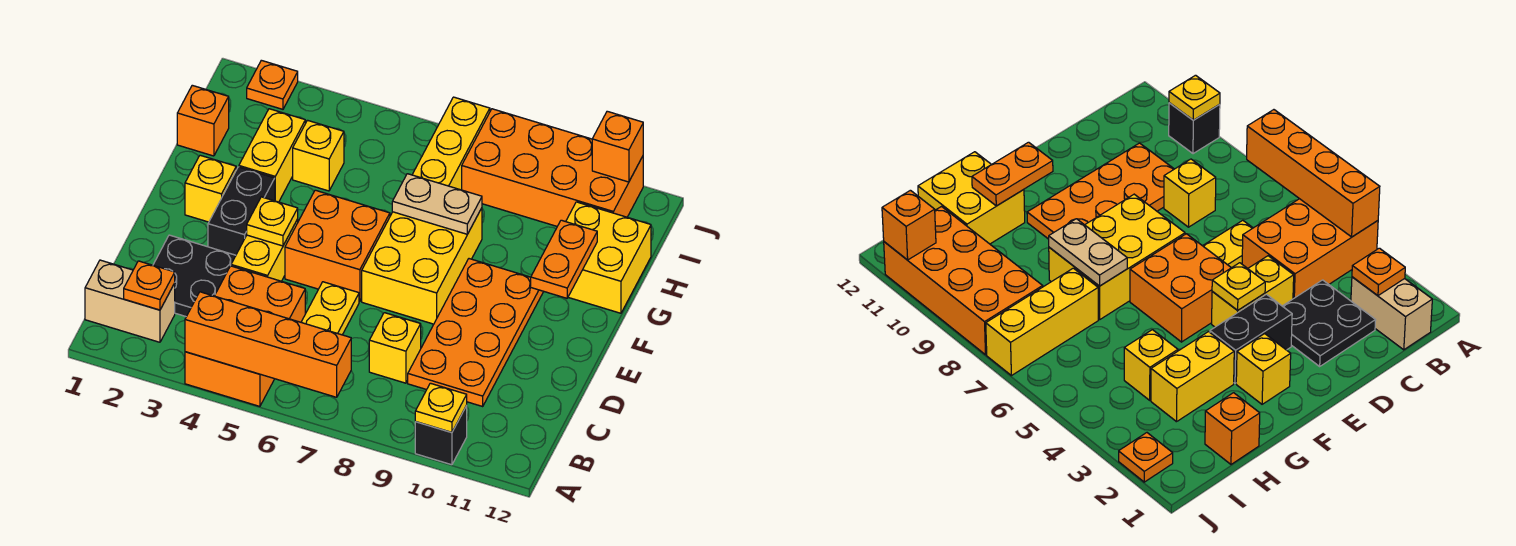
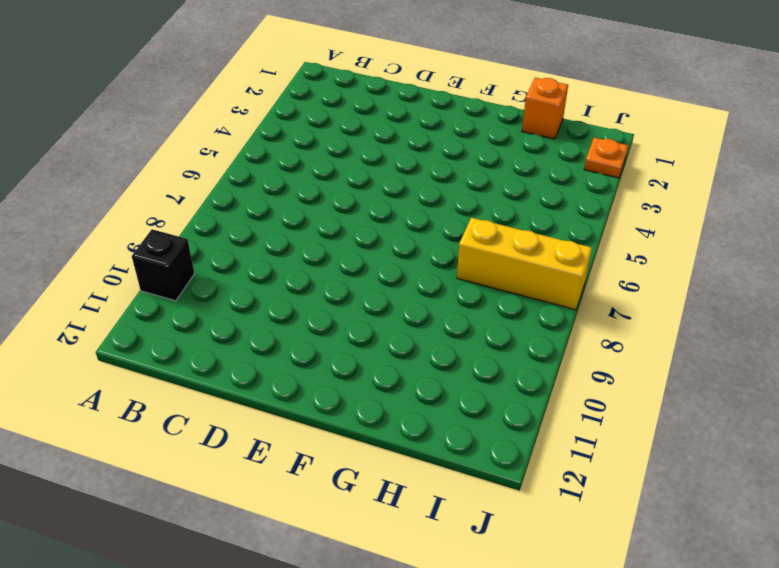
none -> orange brick A4:C5 level 1
none -> tan brick B1:B2 level 1
none -> black plate C2:D3 level 1

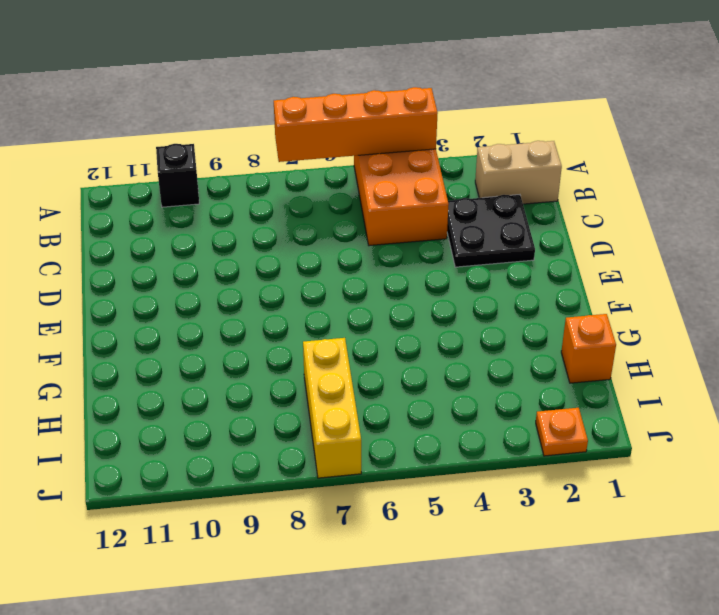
none -> yellow plate C6:D6 level 1
none -> yellow brick C8 level 1
none -> orange plate C9:F10 level 1

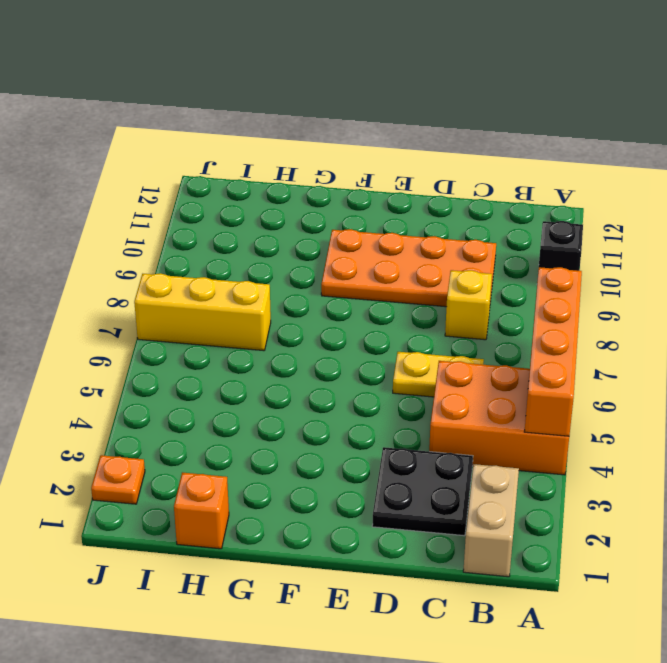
none -> yellow brick D4:E4 level 1
none -> black brick E3:F3 level 1
none -> orange brick E5:F6 level 1

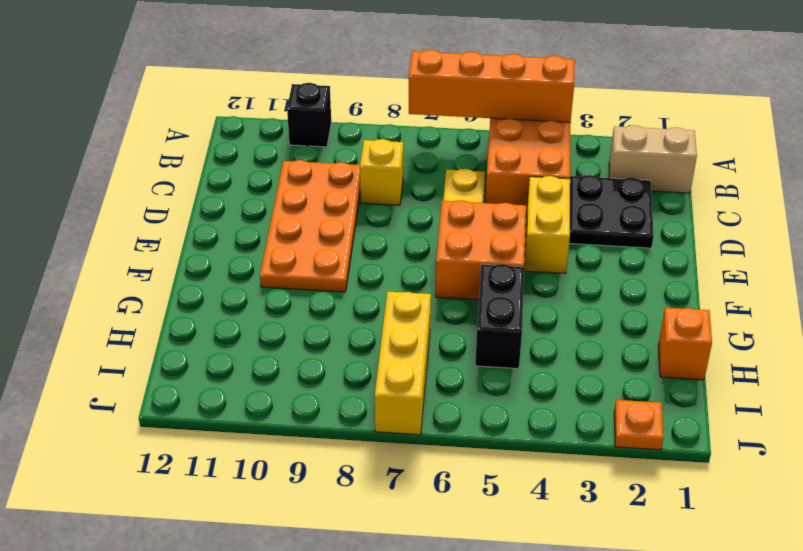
black brick G5:H5 level 1 -> black brick E3:F3 level 1
none -> yellow brick E7:G8 level 1
none -> yellow brick F2 level 1
none -> yellow brick G3:H3 level 1

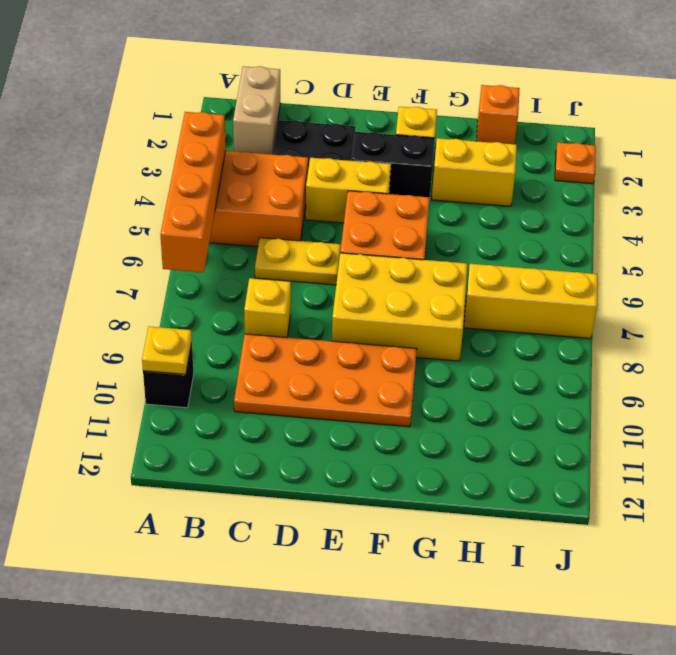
none -> yellow brick G11:H12 level 1
none -> yellow brick H4 level 1
none -> orange brick I8:J11 level 1

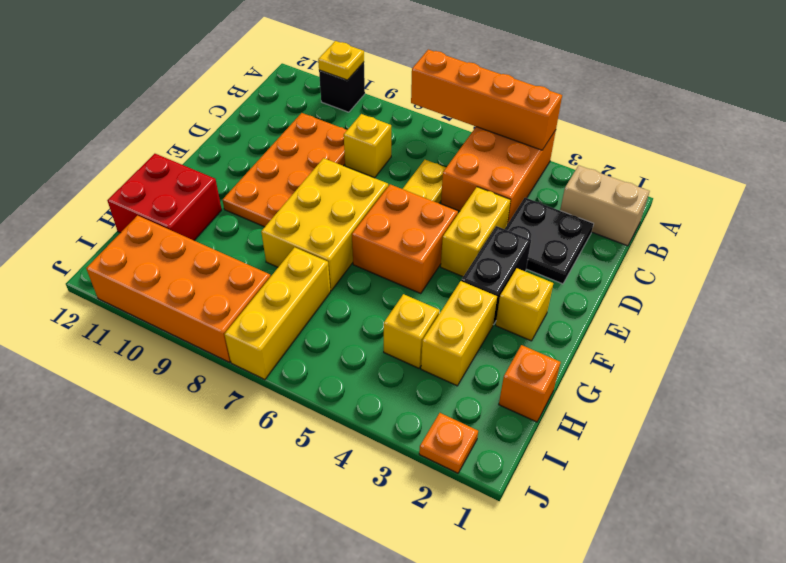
red brick G11:H12 level 1 -> yellow brick G11:H12 level 1
none -> orange plate B2 level 2
none -> yellow plate E4 level 2
none -> orange plate F11:G11 level 2

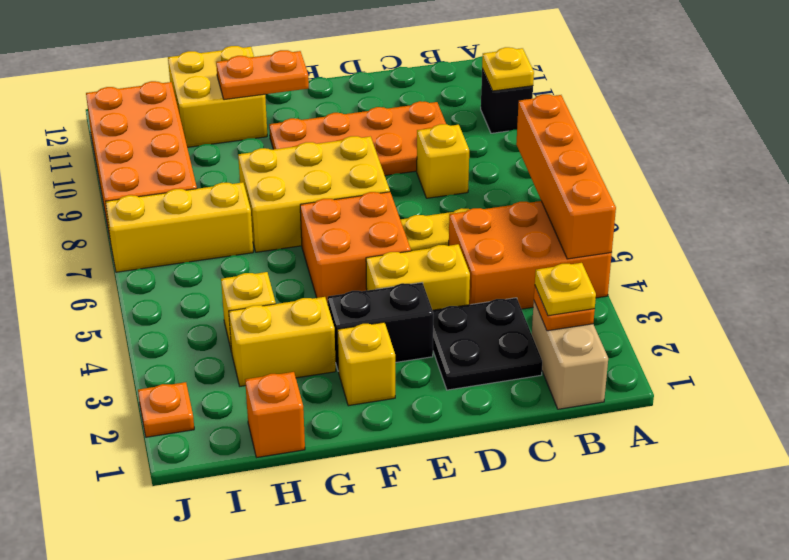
yellow plate B2 level 3 -> yellow plate E4 level 2
none -> tan plate G7:G8 level 2
none -> orange brick J11 level 2

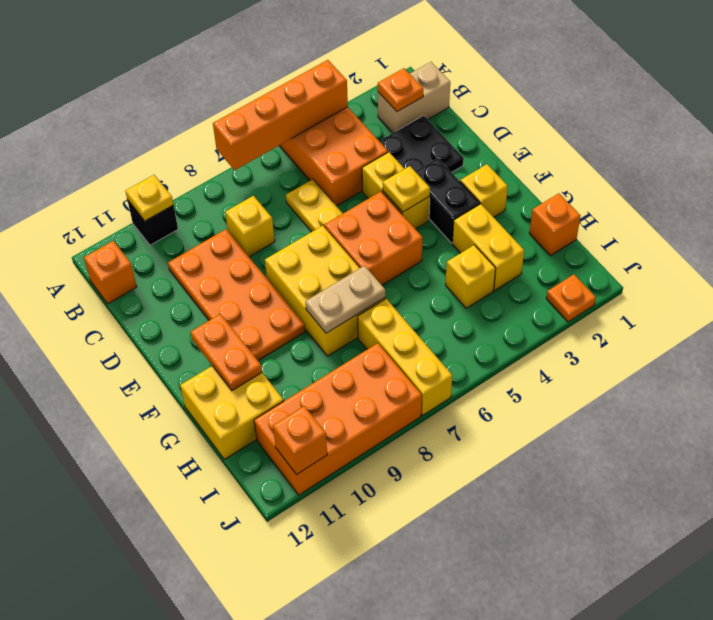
orange brick B12 level 1 -> none

